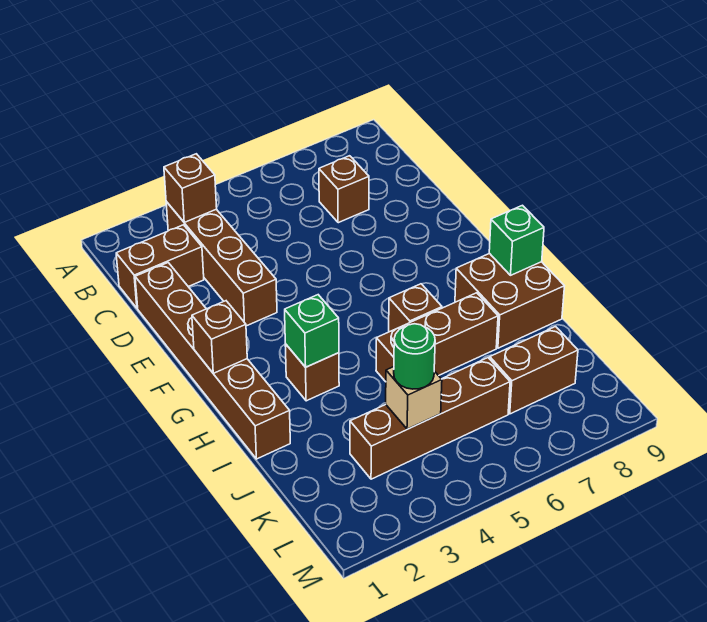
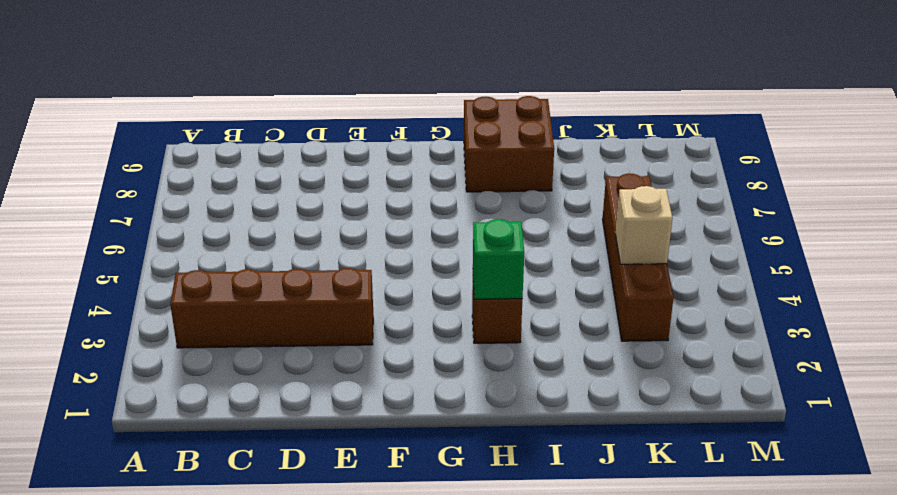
none -> brown brick C1:C2 level 1
none -> brown brick C7 level 1
none -> brown brick D1:I1 level 1

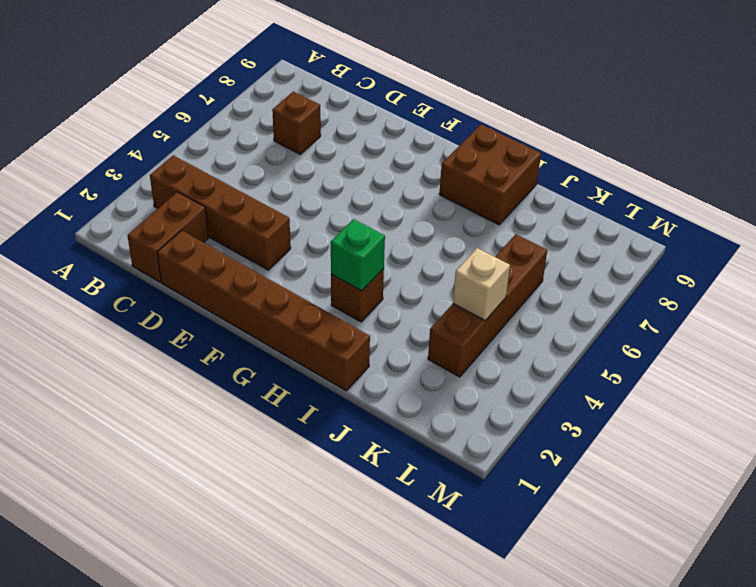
none -> brown brick H6 level 1
none -> brown brick I5:I7 level 1
none -> brown brick K7:K8 level 1

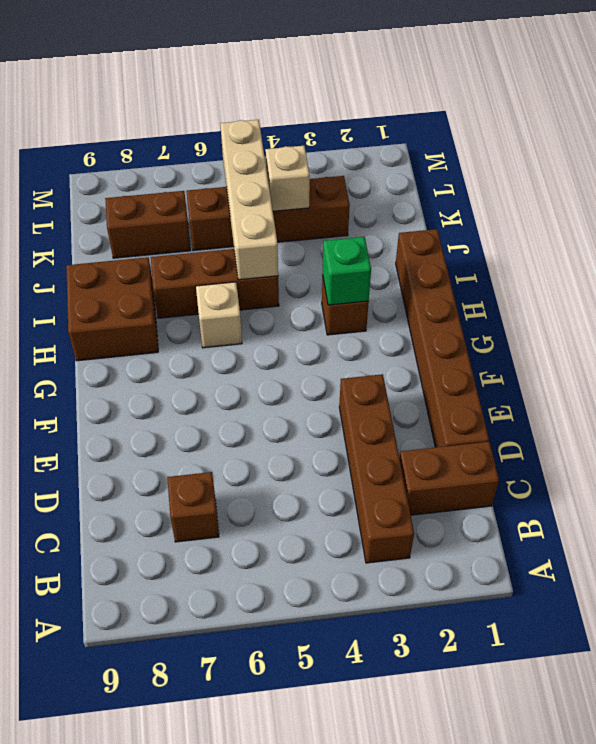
tan brick H6 level 1 -> brown brick H6 level 1
tan brick I5:L5 level 2 -> none
none -> brown brick B3 level 2
none -> brown brick G1 level 2
none -> green brick H9 level 2

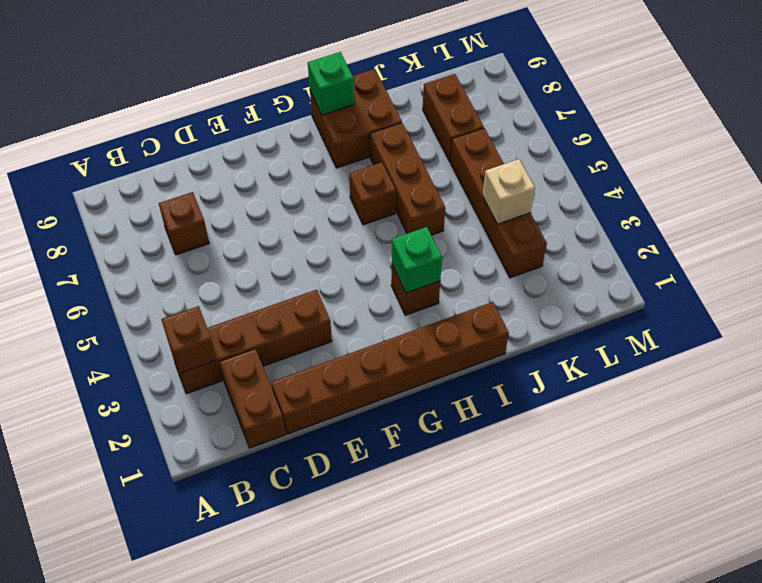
none -> brown brick G1 level 2
none -> green round brick K4 level 3

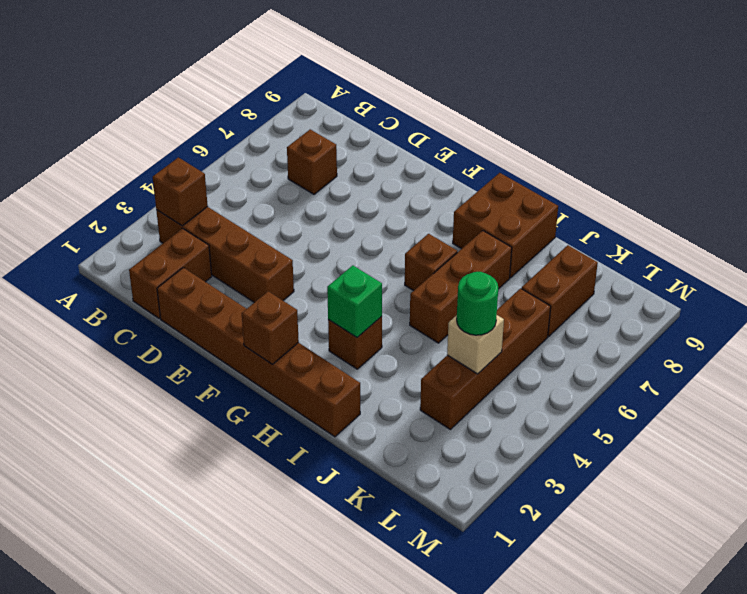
none -> green brick H9 level 2

